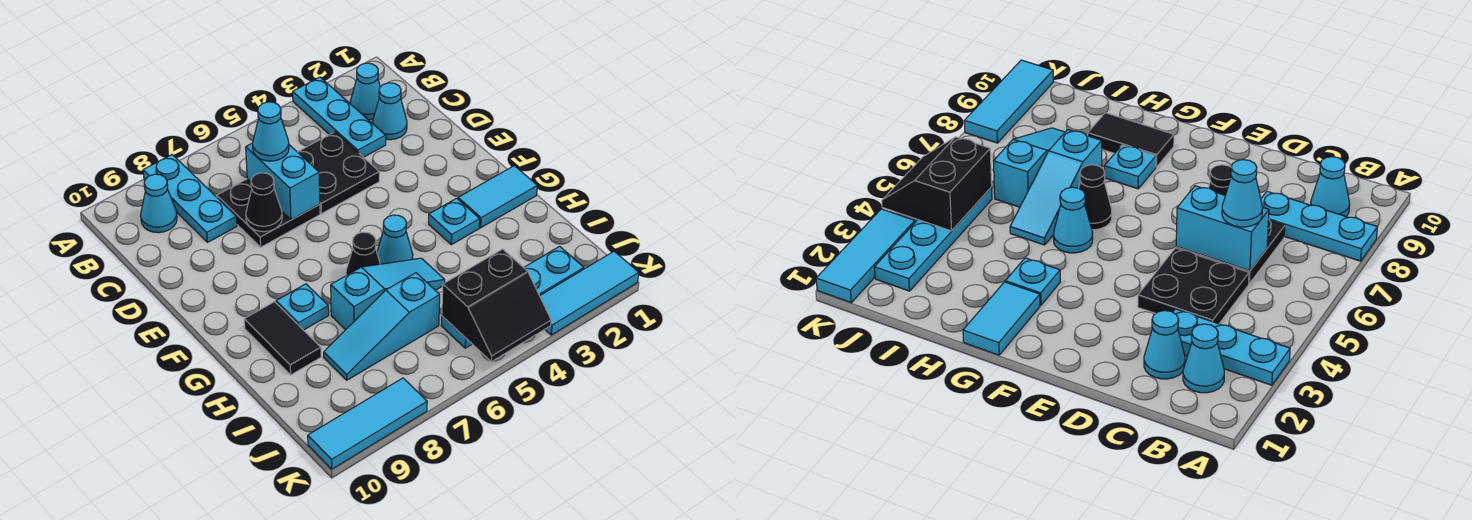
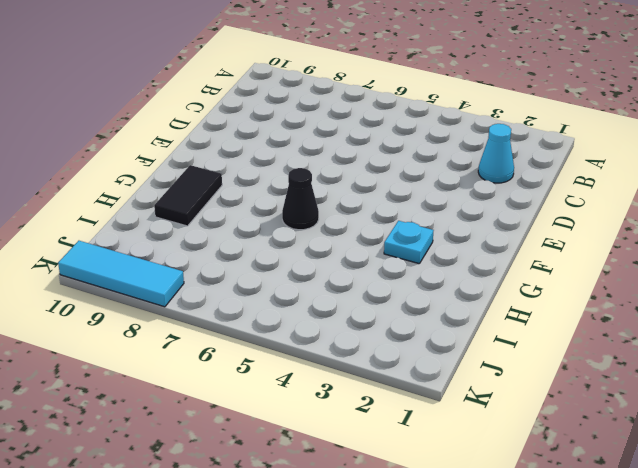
none -> cyan plate A3:C3 level 1
none -> cyan plate A8:C8 level 1
none -> cyan cone B2 level 1

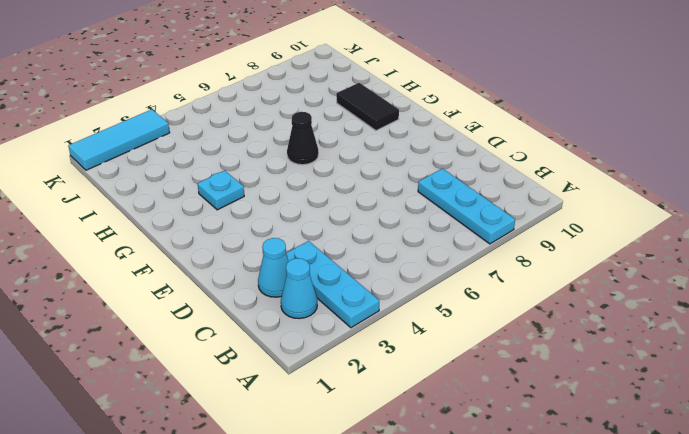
none -> cyan cone B9 level 1
none -> black plate C4:D5 level 1
none -> black plate C6:D7 level 1

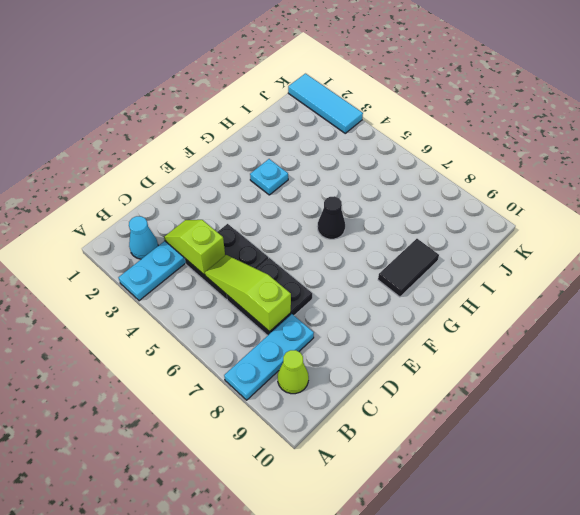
lime cone B9 level 1 -> cyan cone B9 level 1
lime slope C3:C4 level 2 top 4 -> none
lime slope C5:C7 level 2 top 7 -> cyan brick C6:D6 level 2
none -> cyan cone C2 level 1
none -> cyan tile G1:G2 level 1
none -> cyan cone G5 level 1

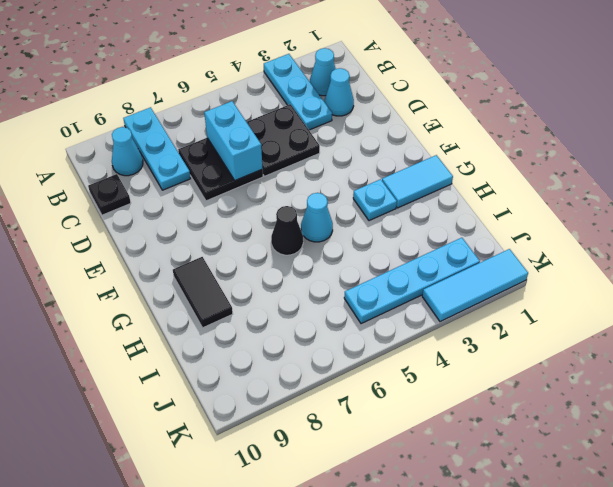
black plate C10 level 1 -> none
none -> cyan plate G8 level 1
none -> cyan slope H5:H7 level 1 top 7
none -> cyan slope I6:I8 level 1 top 6

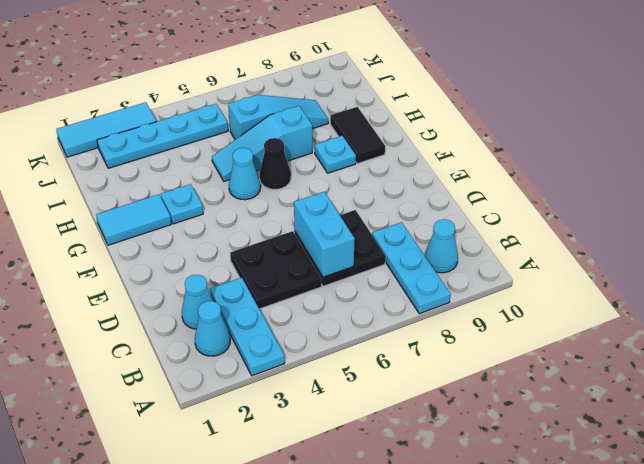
none -> cyan tile K8:K10 level 1
none -> black cone D7 level 2
none -> black slope J4:K5 level 2 top J

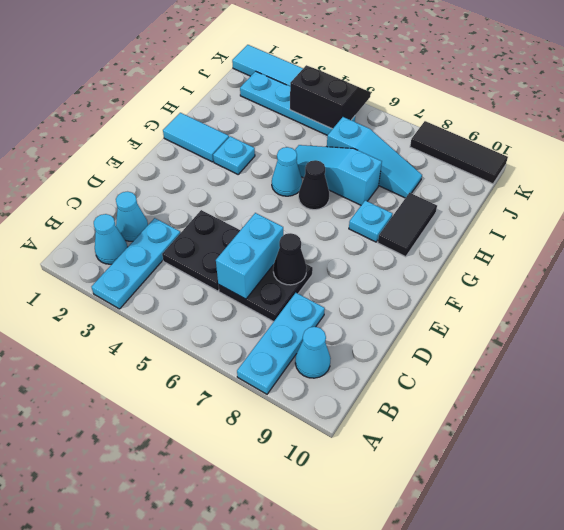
black tile K8:K10 level 1 -> cyan tile K8:K10 level 1
none -> cyan cone C6 level 3

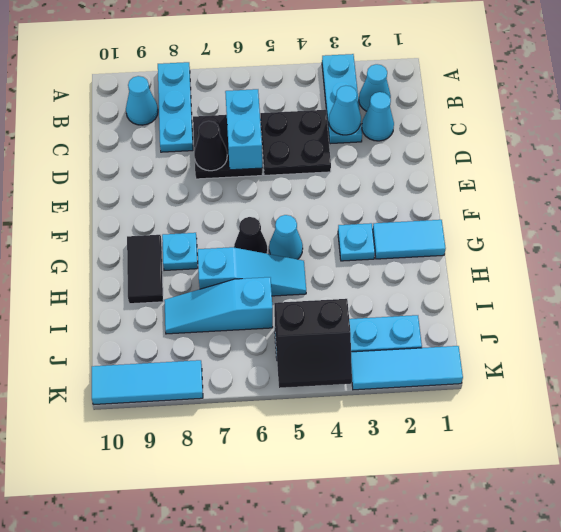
cyan cone C3 level 2 -> cyan cone C6 level 3

